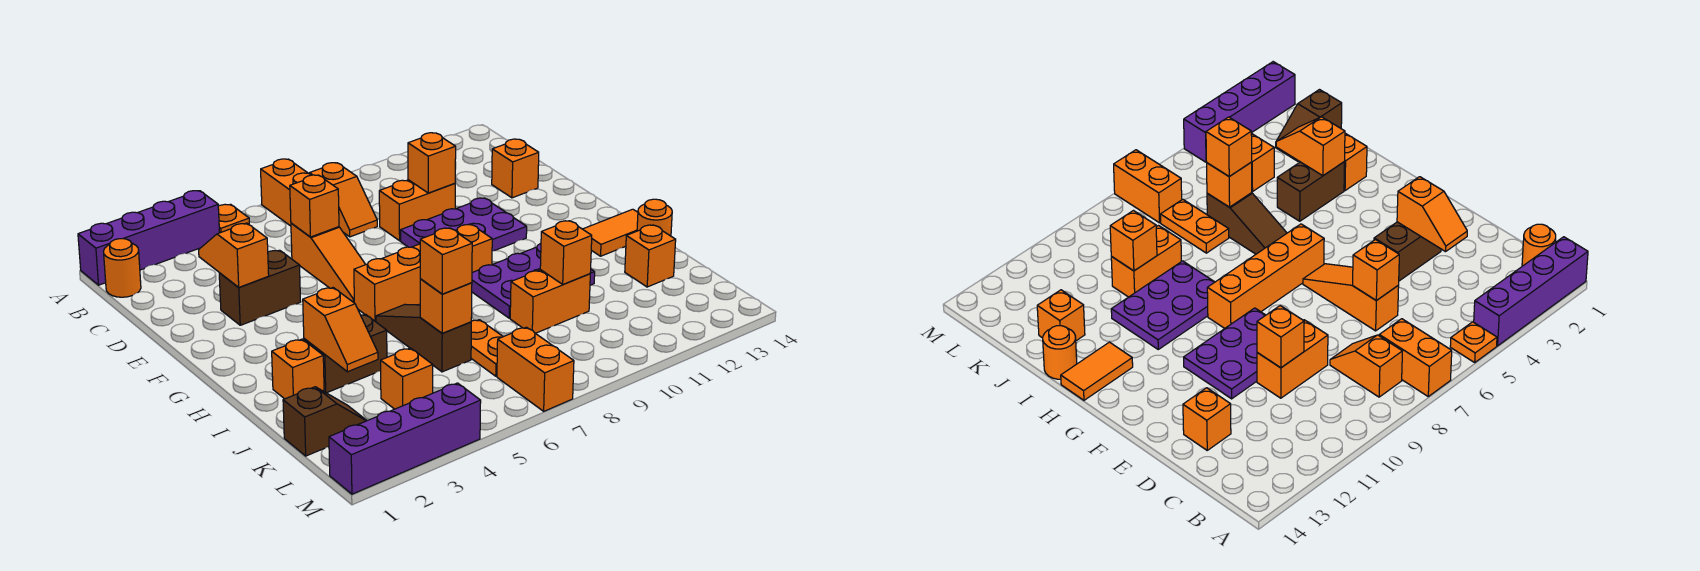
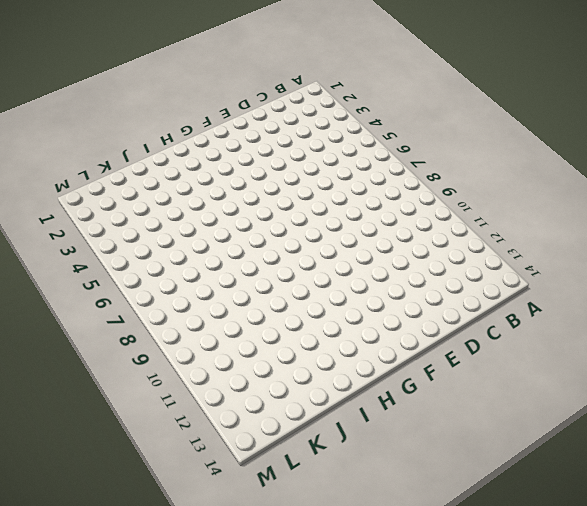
none -> purple brick A1:A4 level 1
none -> orange plate A5 level 1
none -> orange brick A7:B7 level 1
none -> orange round brick B1 level 1

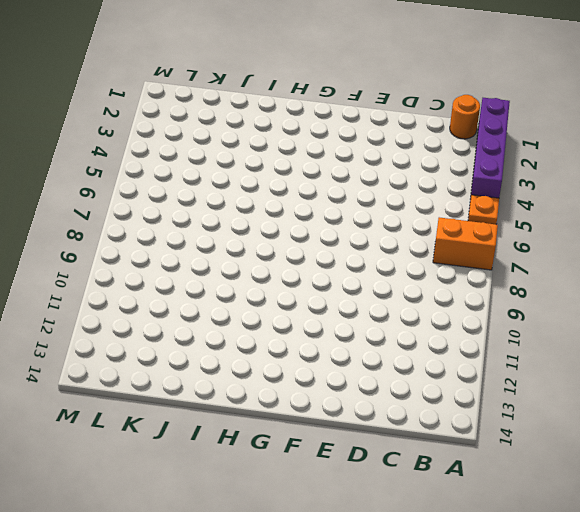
none -> orange slope B8:C8 level 1 top B
none -> orange slope D6:F6 level 1 top D
none -> orange brick D9:D10 level 1
none -> orange brick D13 level 1

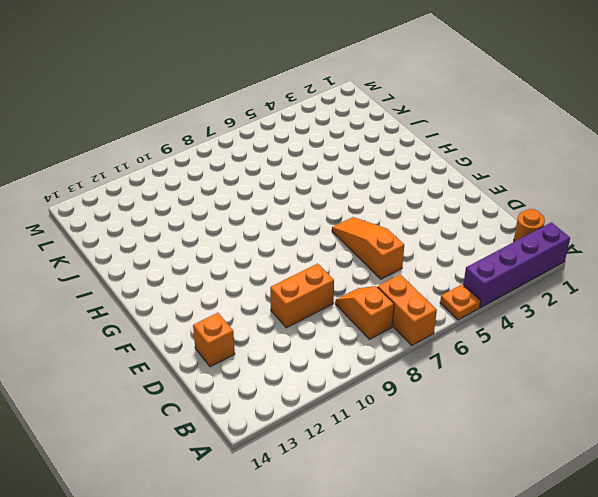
none -> brown brick E3:E4 level 1
none -> purple plate E9:F11 level 1
none -> orange brick G6:G9 level 1
none -> brown slope H6:J6 level 1 top J

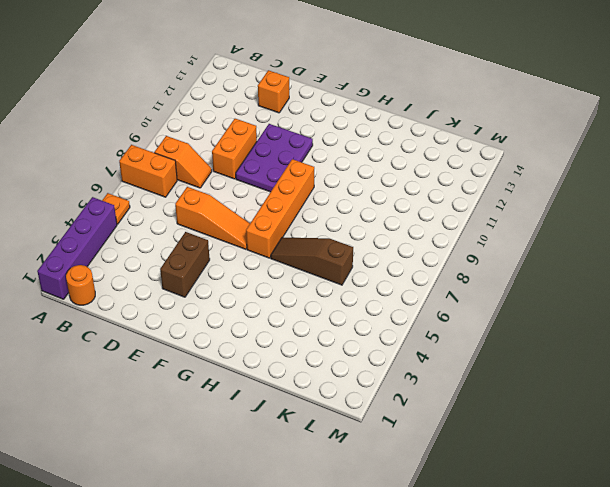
none -> purple plate H9:I11 level 1
none -> orange tile H13:H14 level 1
none -> orange brick I2 level 1
none -> brown brick I3:I4 level 1

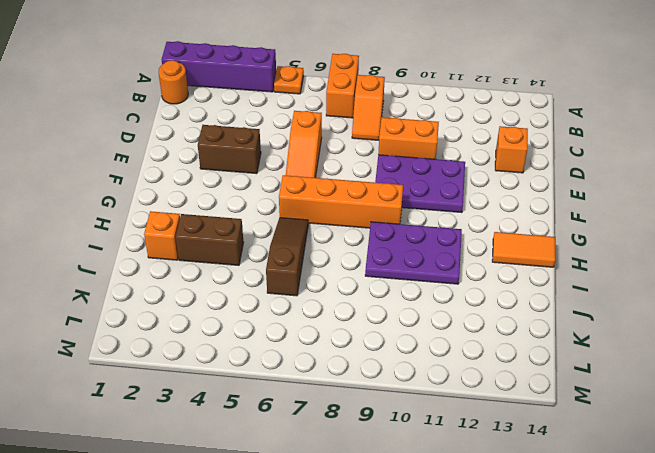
none -> orange round brick I14 level 1
none -> orange plate J7:K7 level 1
none -> orange brick J9:J10 level 1
none -> orange brick J13 level 1

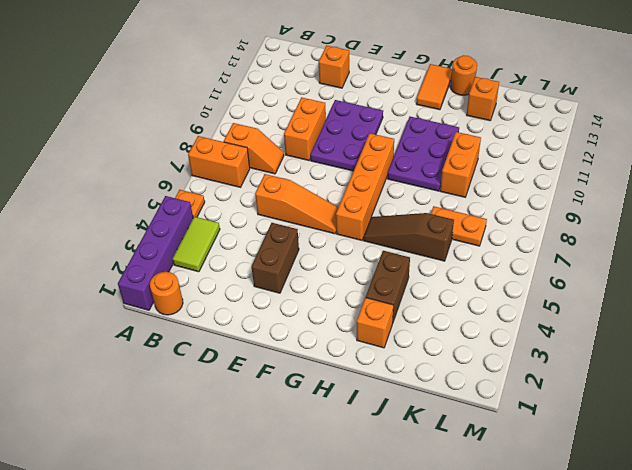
lime tile B3:B4 level 1 -> none
none -> brown slope K1:K2 level 1 top 1
none -> orange brick K4 level 1
none -> orange brick L7:M7 level 1
none -> purple brick M1:M4 level 1

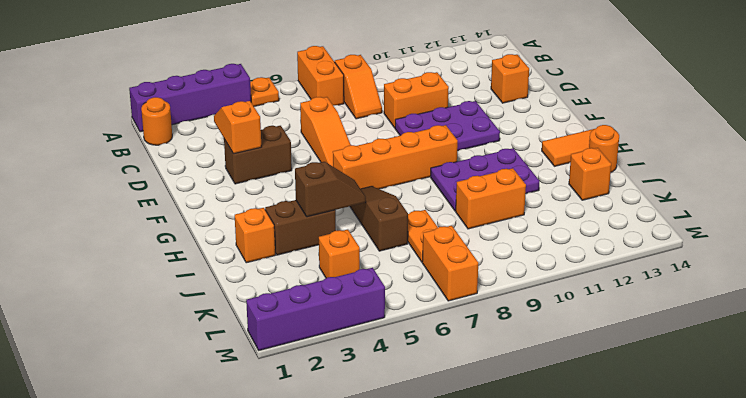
brown slope I4:I5 level 2 top 4 -> brown slope K1:K2 level 1 top 1
none -> orange brick D6 level 2
none -> orange brick D10 level 2
none -> orange slope I3:J3 level 2 top I
none -> orange brick J6 level 2

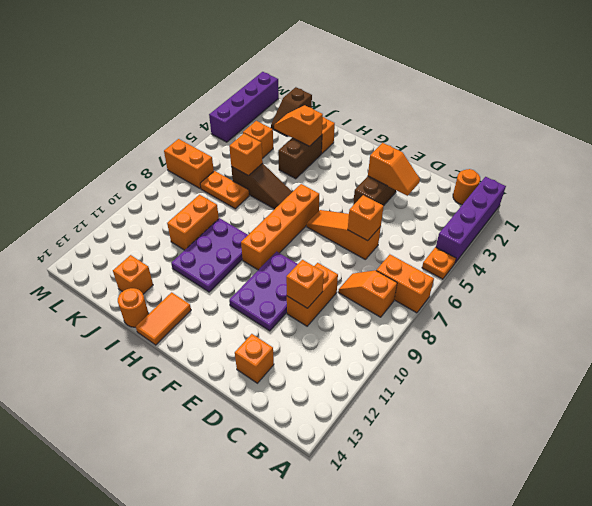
none -> orange brick J10 level 2
none -> orange brick J6 level 3

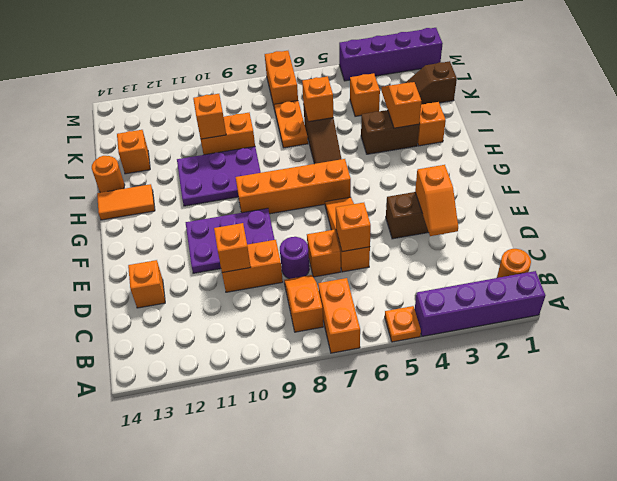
orange brick D7 level 1 -> orange brick J6 level 3
purple round brick D8 level 1 -> none

